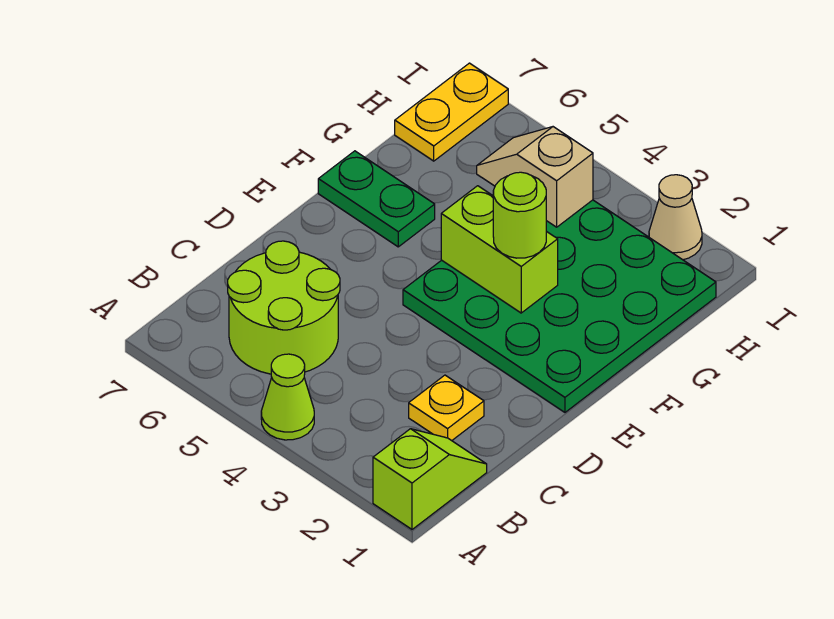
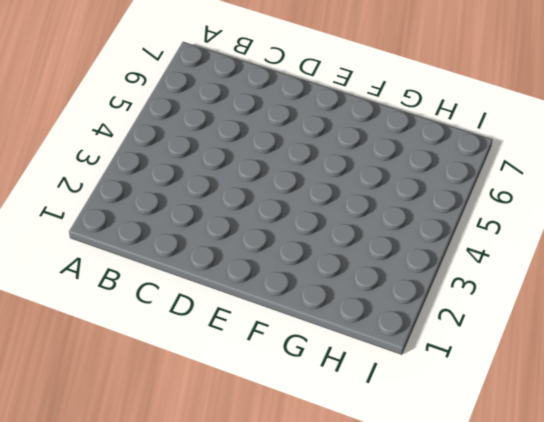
none -> lime slope A1:B1 level 1 top A
none -> lime cone A4 level 1

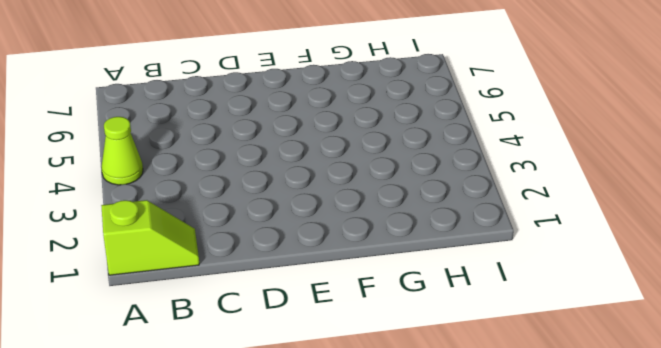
none -> lime round brick B5:C6 level 1
none -> yellow plate C2 level 1

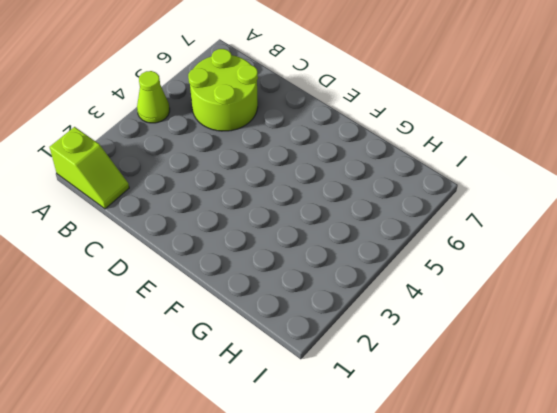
none -> yellow plate C2 level 1
none -> green plate E1:H4 level 1

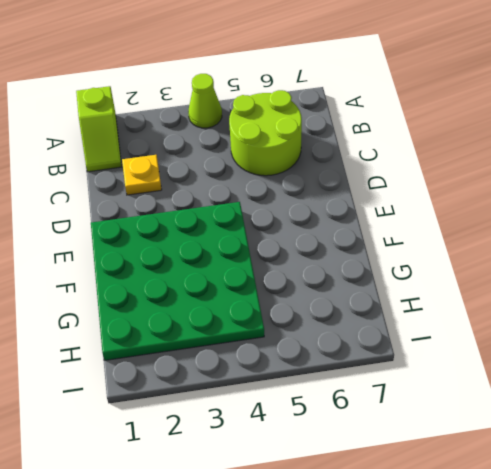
none -> green plate F6:F7 level 1
none -> yellow plate H7:I7 level 1

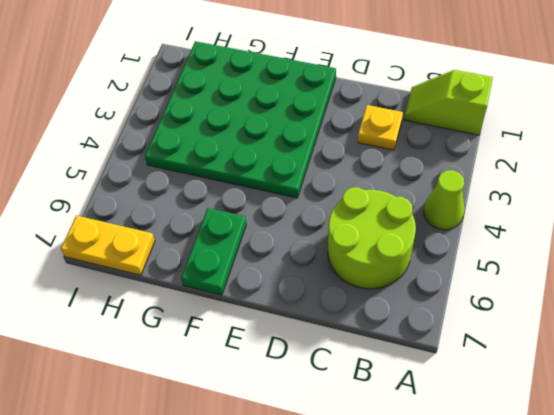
none -> tan cone I2 level 1
none -> lime brick F3:F4 level 2

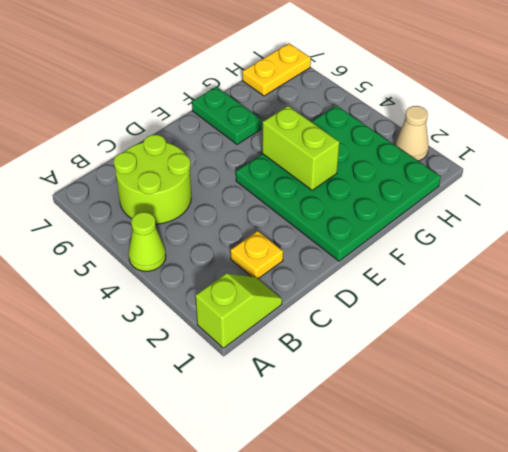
none -> tan slope H4:H5 level 2 top 4
none -> lime round brick F3 level 3

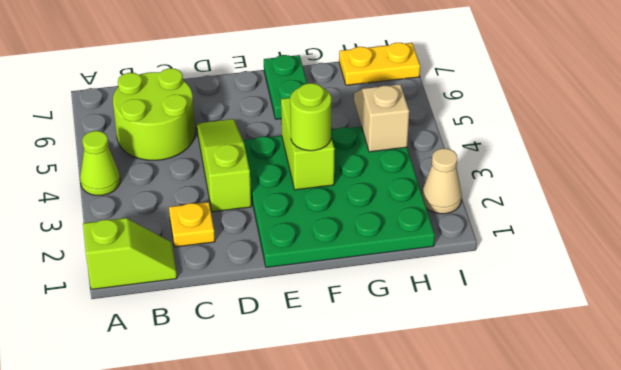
lime slope D3:D5 level 1 top 3 -> none

